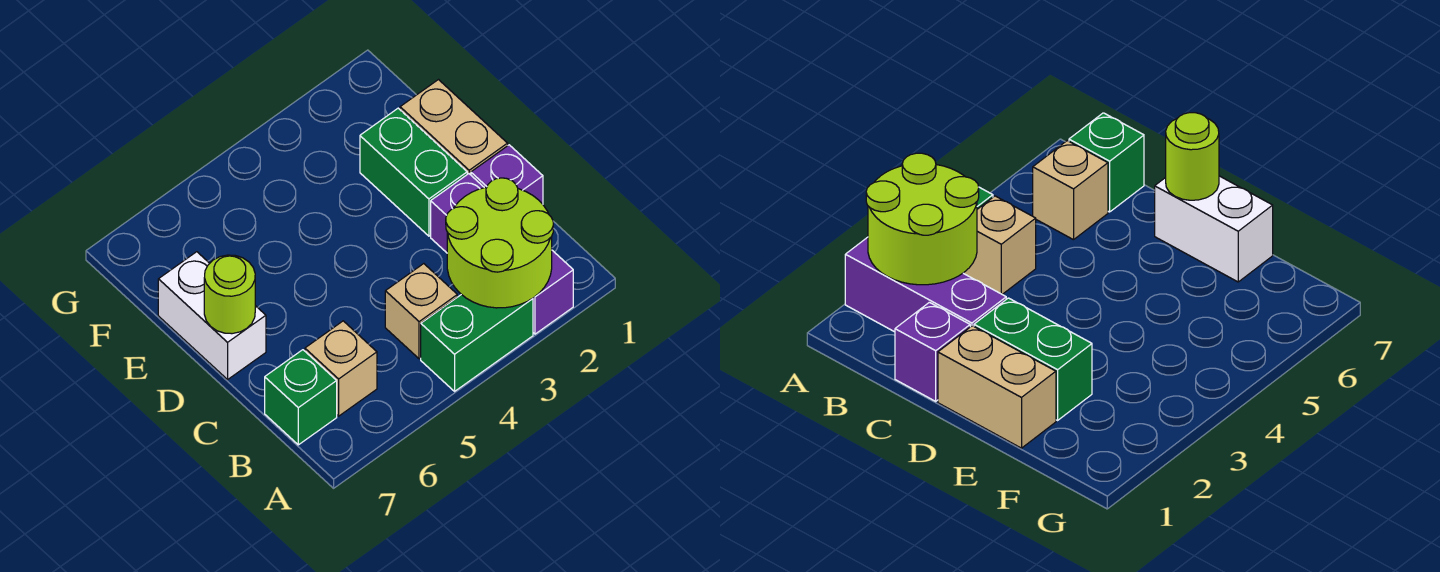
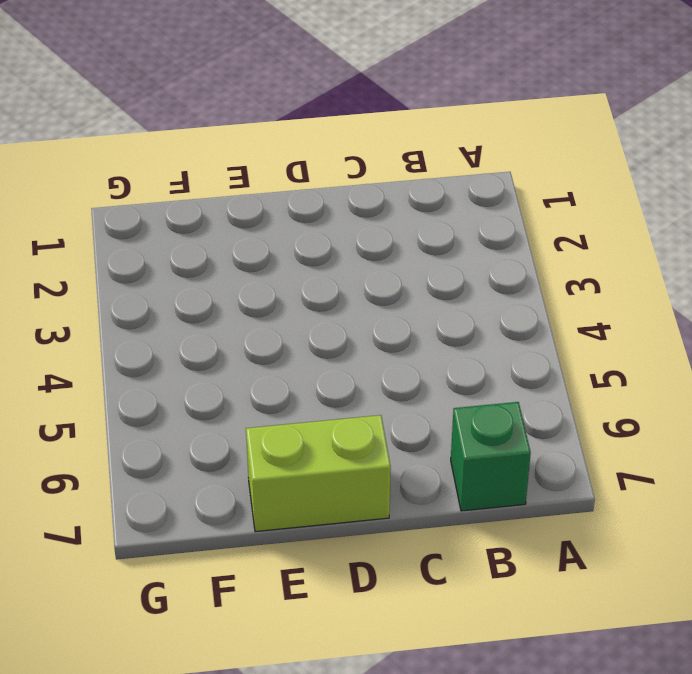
lime brick D7:E7 level 1 -> white brick D7:E7 level 1
none -> purple brick A2:C2 level 1
none -> green brick A3:A4 level 1

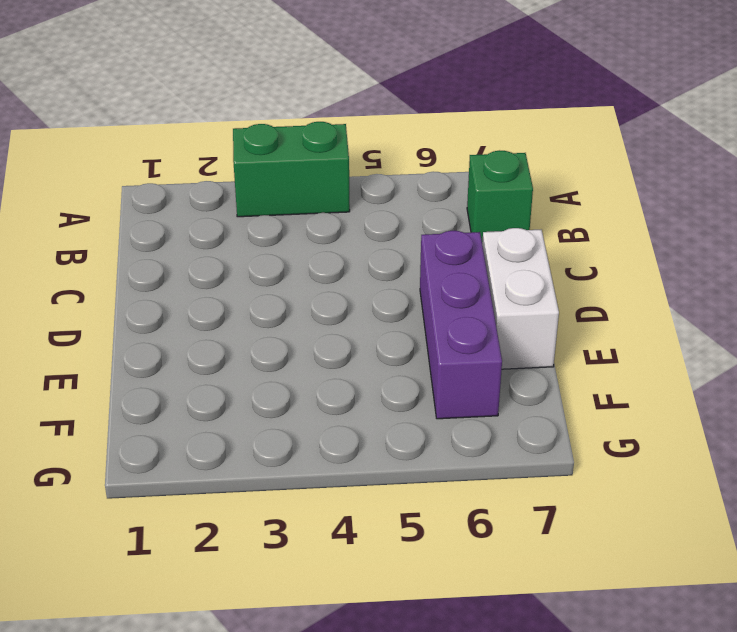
purple brick D6:F6 level 1 -> purple brick A2:C2 level 1
none -> tan brick B4 level 1
none -> tan brick B6 level 1

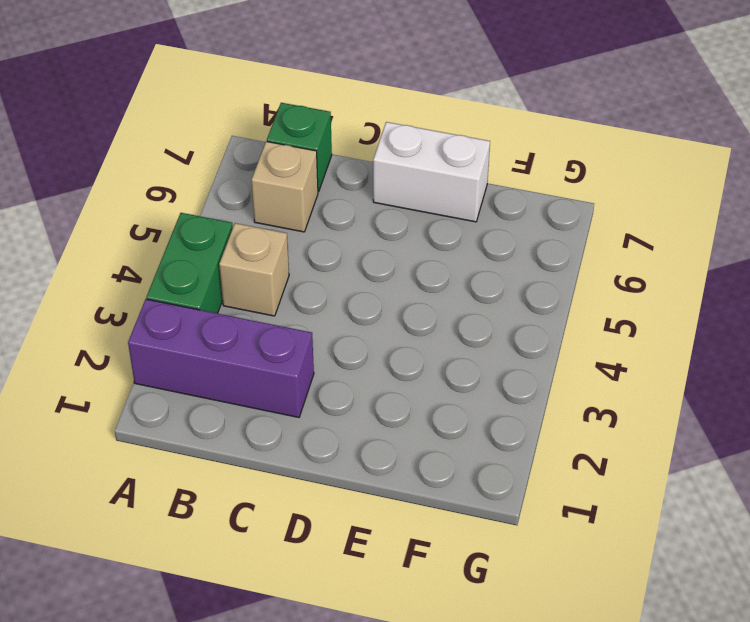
none -> purple brick C1 level 1
none -> tan brick D1:E1 level 1

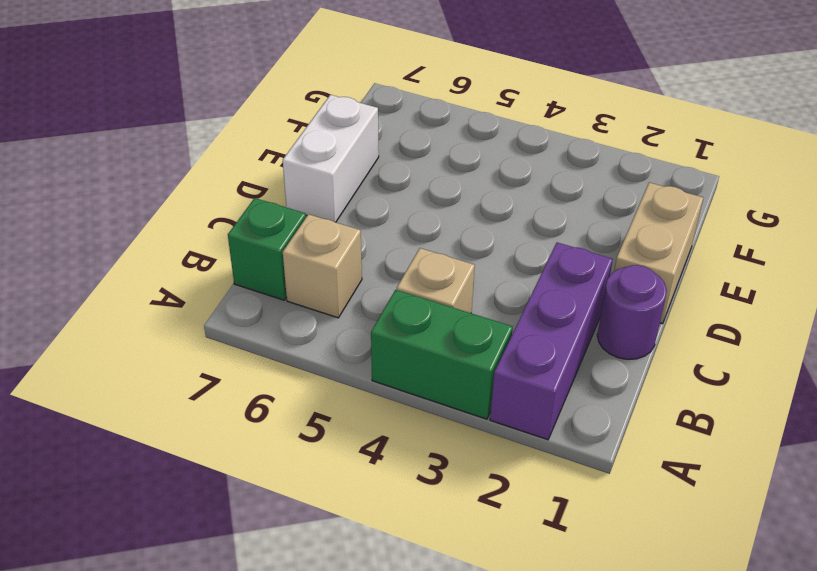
purple round brick C1 level 1 -> purple brick C1 level 1
none -> green brick D2:E2 level 1
none -> lime round brick A2:B3 level 2

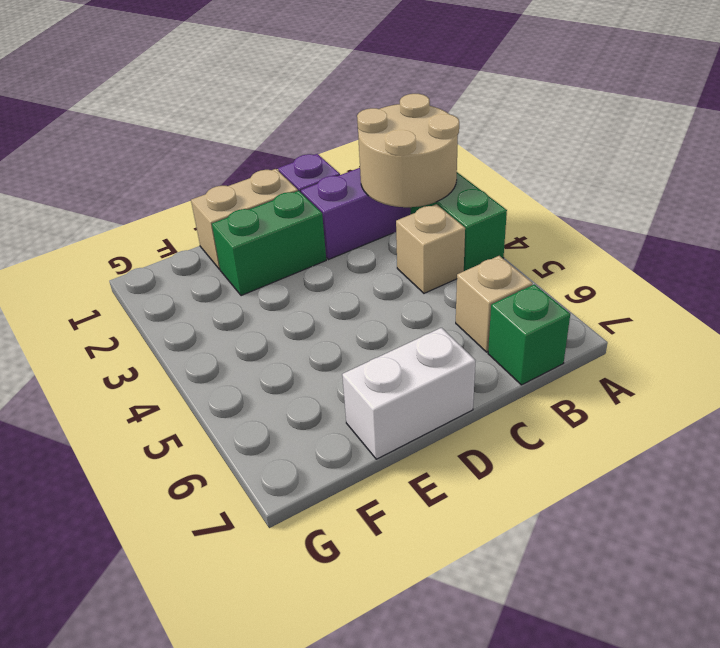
tan round brick A2:B3 level 2 -> lime round brick A2:B3 level 2
none -> lime round brick D7 level 2

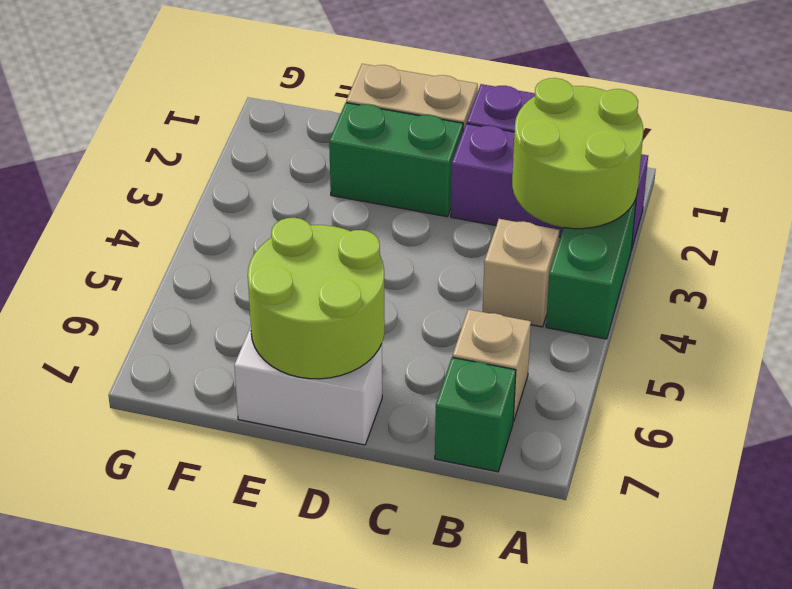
lime round brick D6:E7 level 2 -> lime round brick D7 level 2

